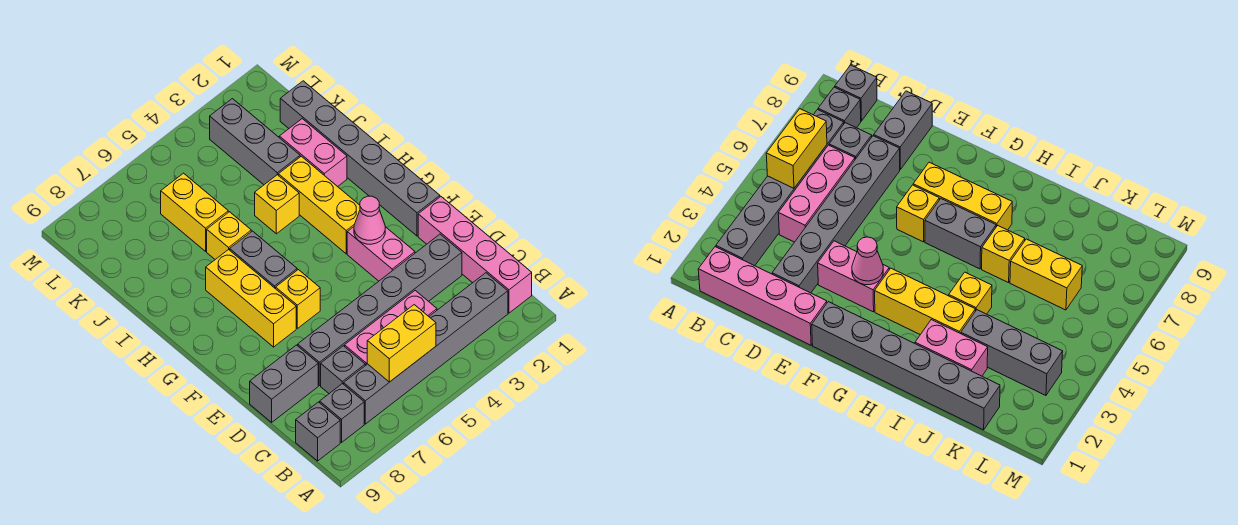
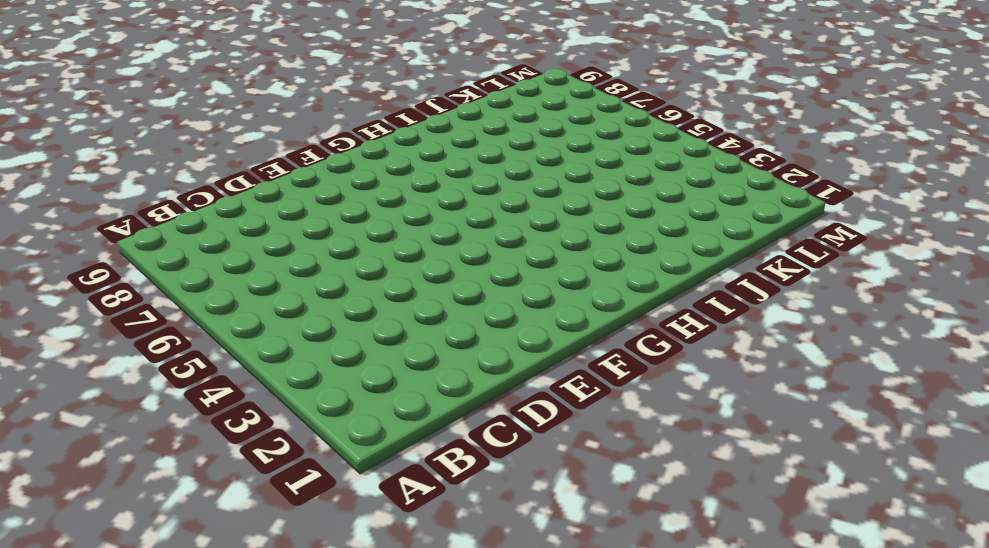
none -> pink brick B1:E1 level 1
none -> grey brick B2:B7 level 1
none -> grey brick B8 level 1

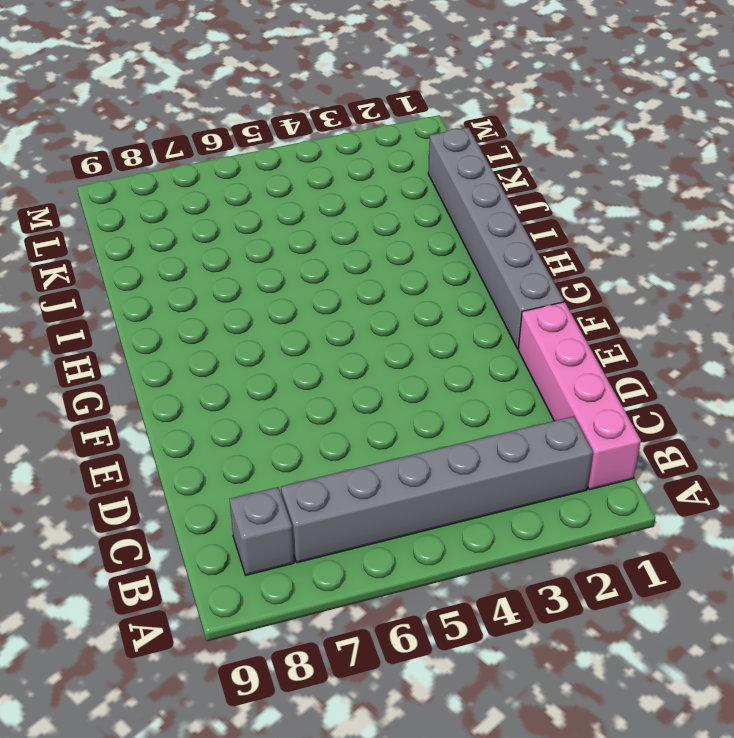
none -> grey brick B9 level 1
none -> pink brick C4:C6 level 1
none -> grey brick C7 level 1

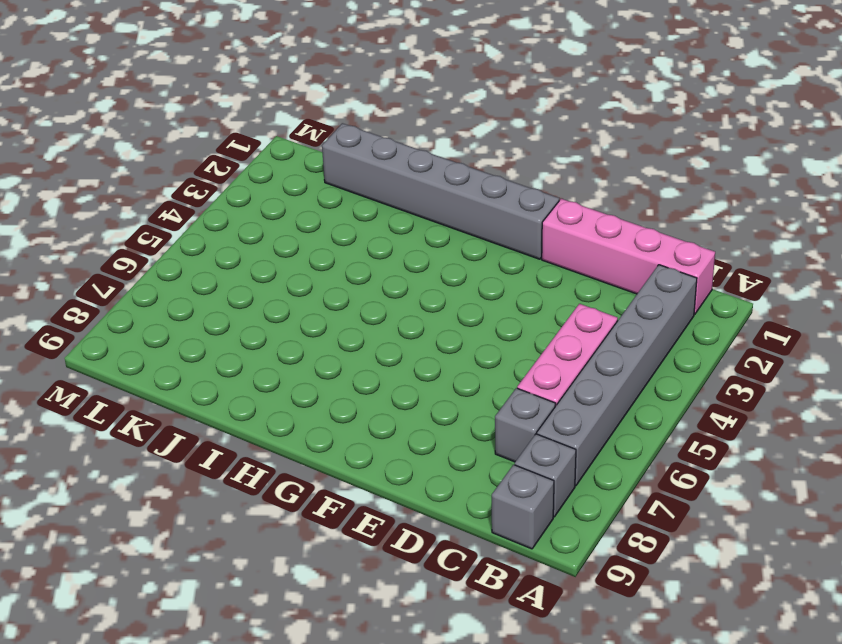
none -> grey brick D2:D7 level 1
none -> grey brick D8:D9 level 1
none -> pink brick E3:F3 level 1

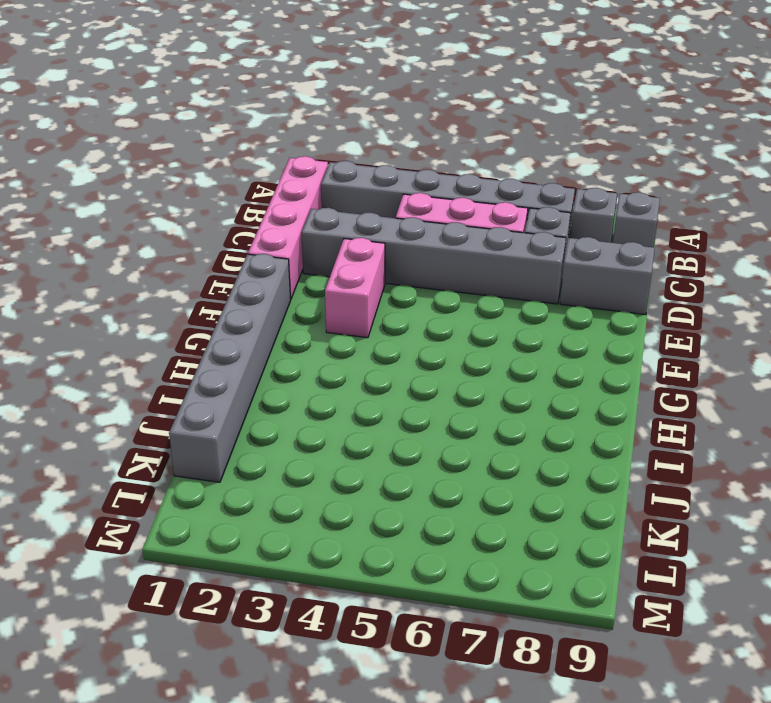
none -> yellow brick F6 level 1
none -> yellow brick F7:H7 level 1
none -> yellow brick G3:I3 level 1

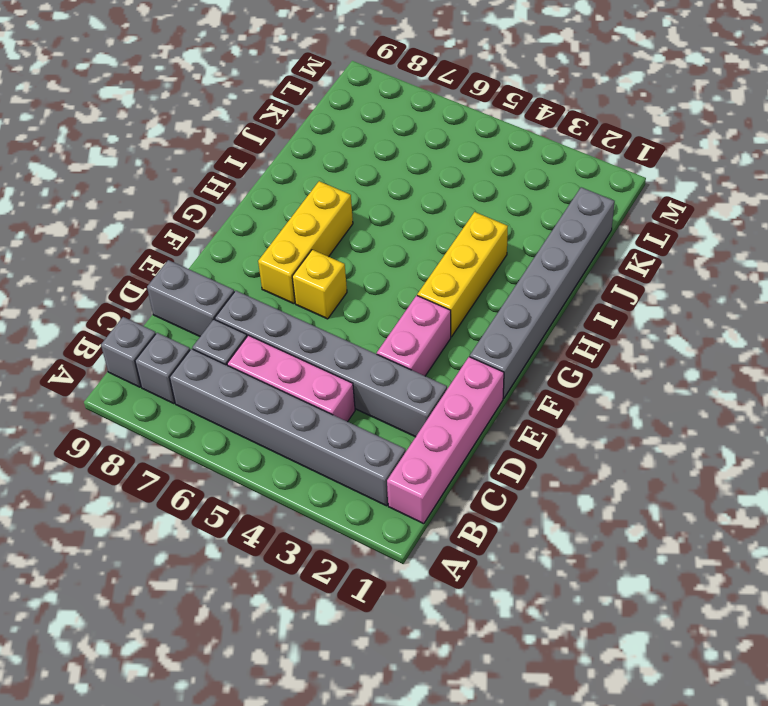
none -> grey brick G6:H6 level 1
none -> pink brick I2:J2 level 1
none -> yellow brick I4 level 1

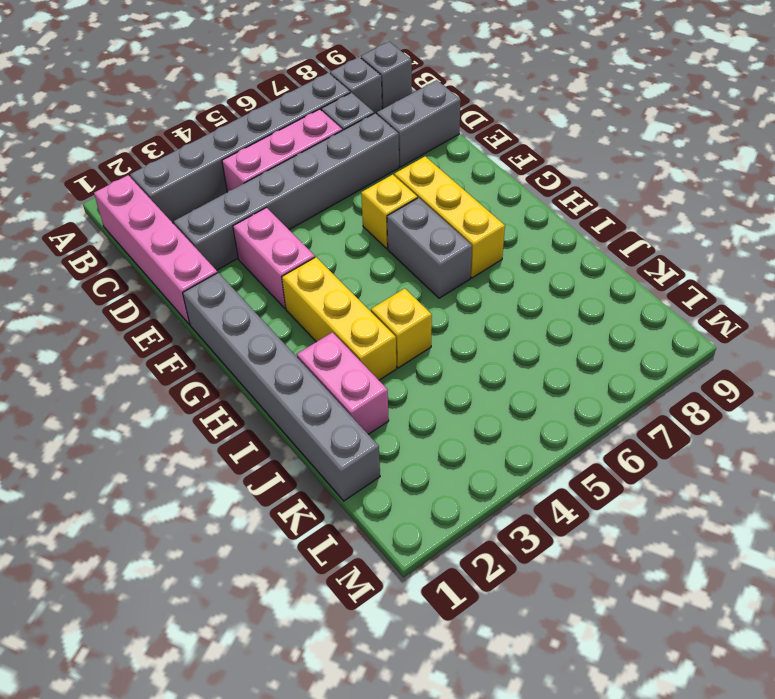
none -> yellow brick I6 level 1
none -> grey brick J3:L3 level 1
none -> yellow brick J6:K6 level 1

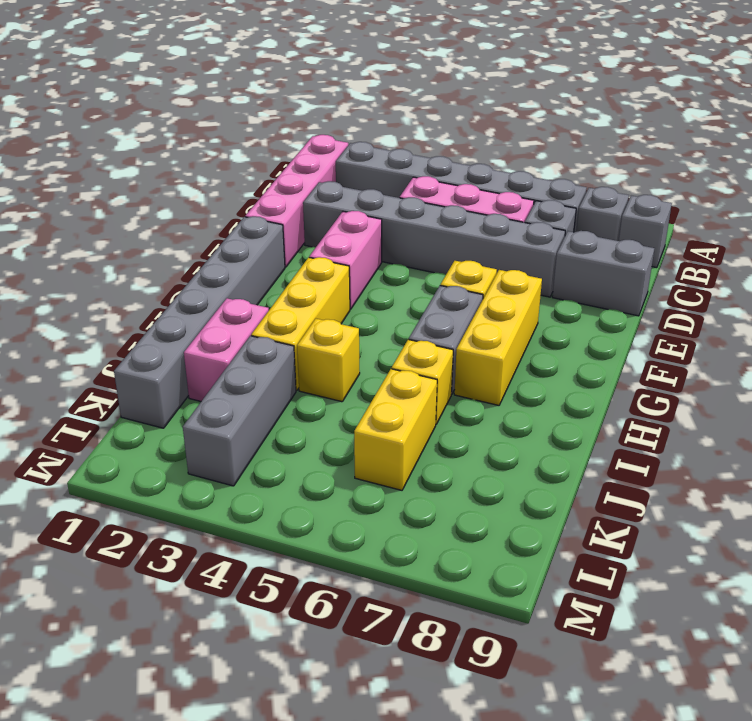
none -> yellow brick B5:B6 level 2
none -> pink cone F3 level 2

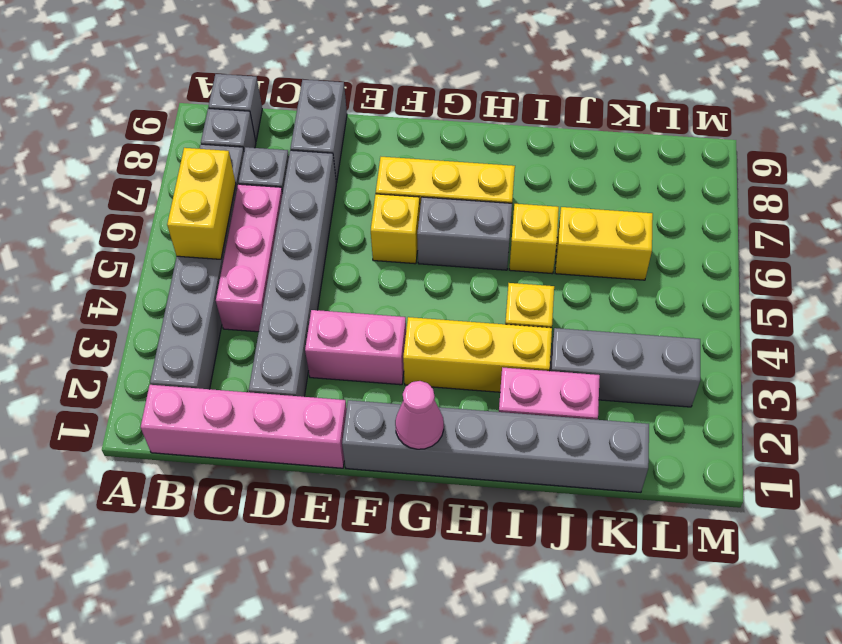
pink cone G1 level 2 -> pink cone F3 level 2

